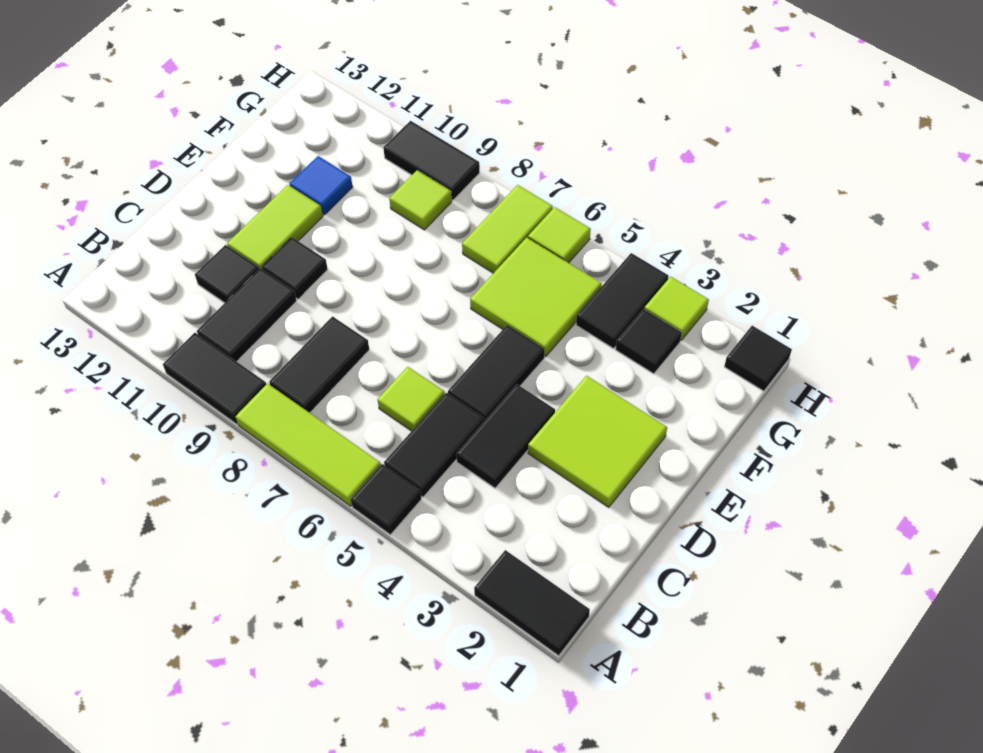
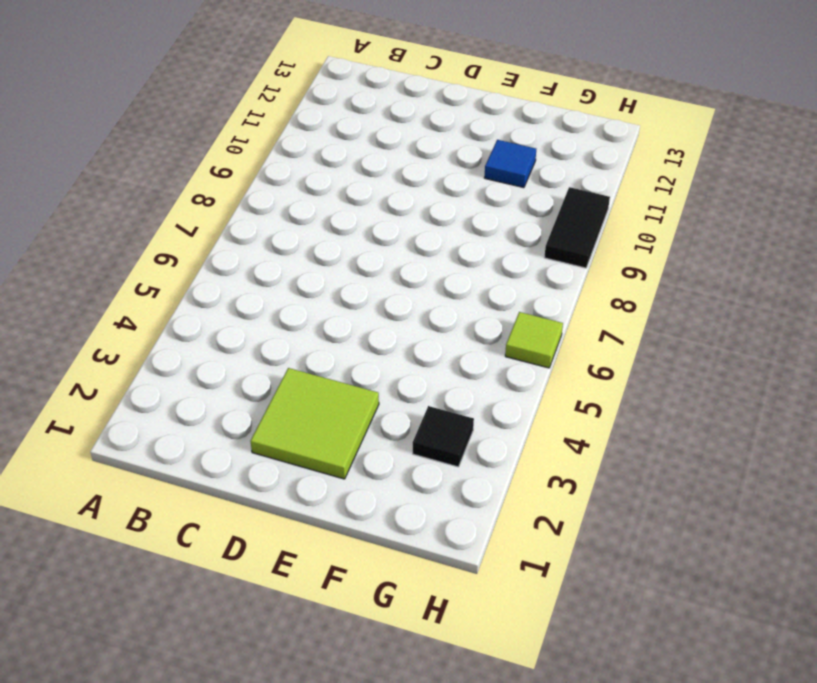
none -> black tile A1:A2 level 1
none -> black tile A5 level 1
none -> lime tile A6:A8 level 1

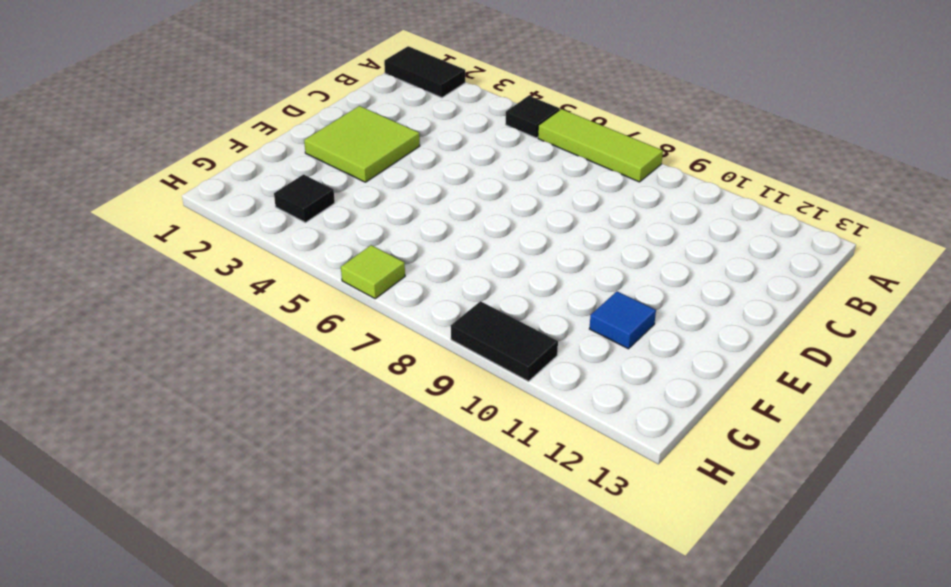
none -> black tile A9:A10 level 1
none -> black tile B5:C5 level 1
none -> black tile B8:C8 level 1

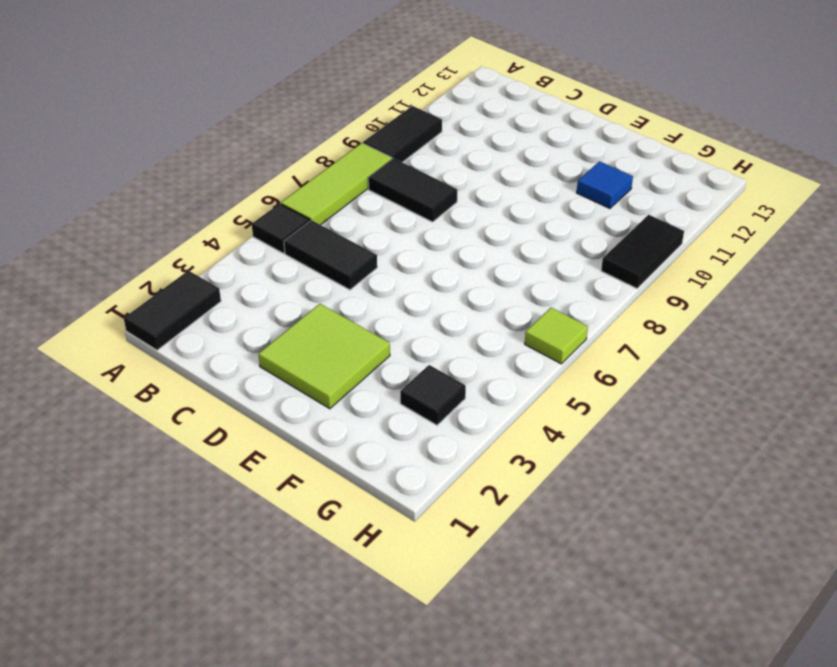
none -> black tile B10:C10 level 1
none -> black tile C4:D4 level 1
none -> lime tile C6 level 1

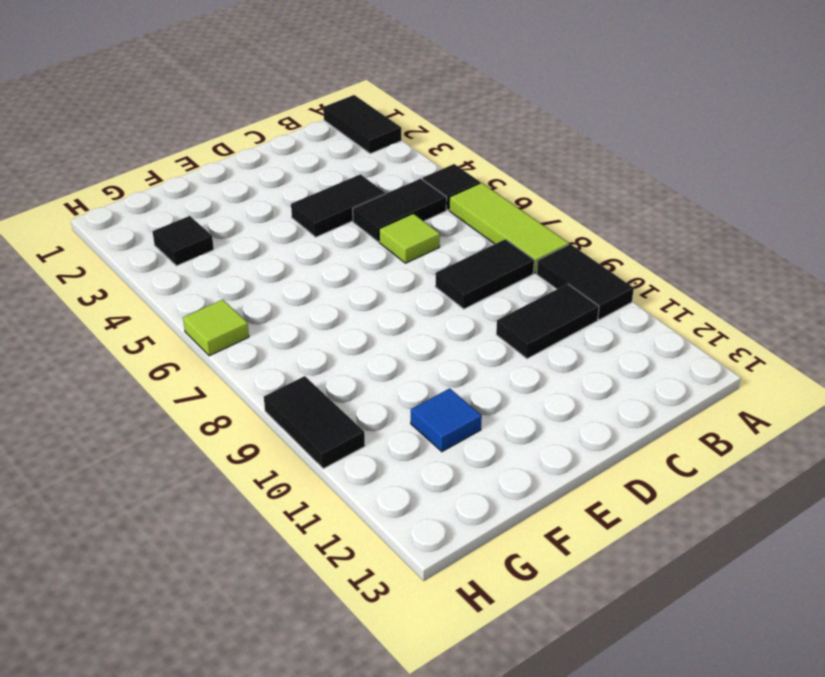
none -> black tile C11 level 1
none -> lime tile D2:E3 level 1
none -> black tile D5:E5 level 1

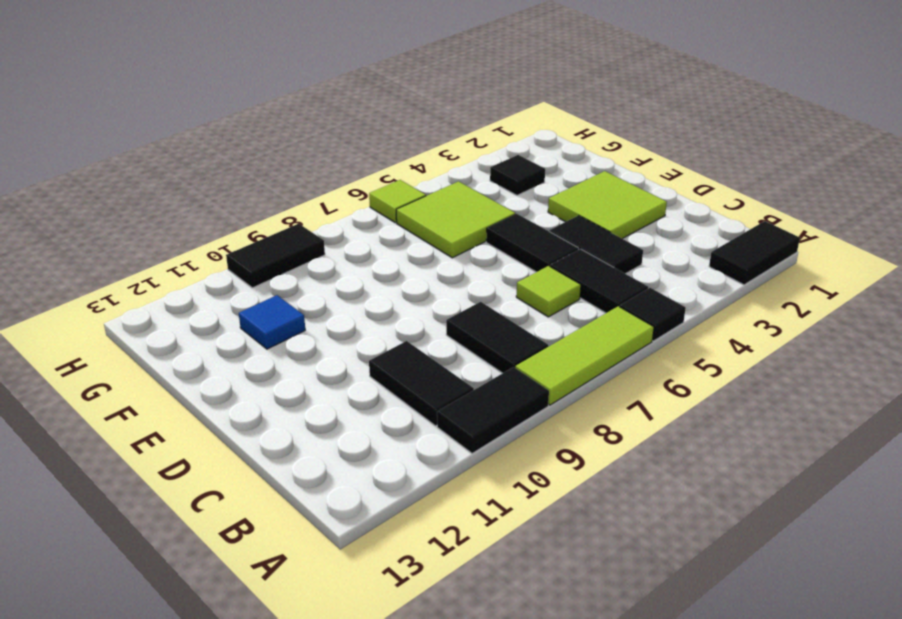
none -> black tile C11 level 1
none -> black tile D10 level 1
none -> lime tile D11:E11 level 1

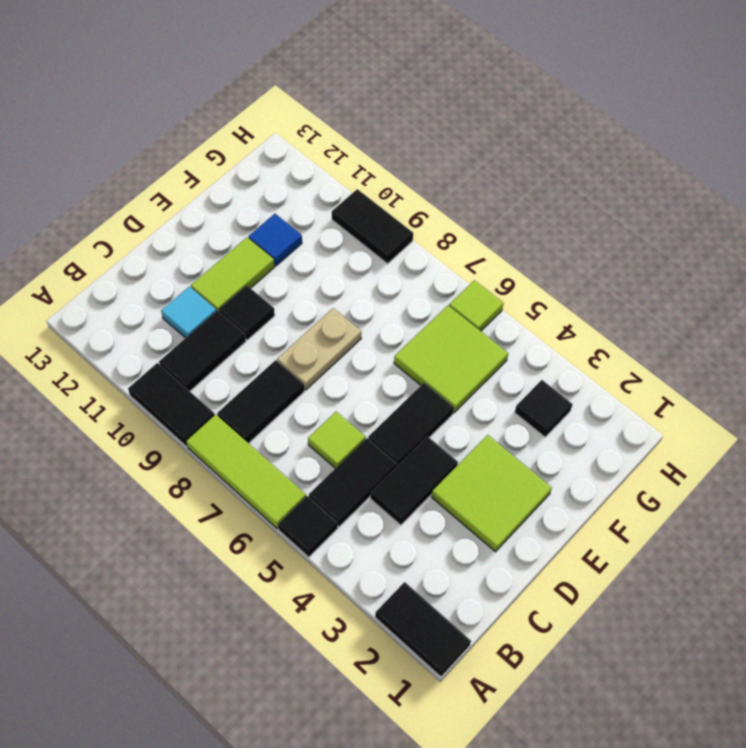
cyan tile C11 level 1 -> black tile C11 level 1
tan plate D8:E8 level 1 -> none
none -> black tile G4:H4 level 1
none -> lime tile G7:H7 level 1
none -> lime tile G9 level 1

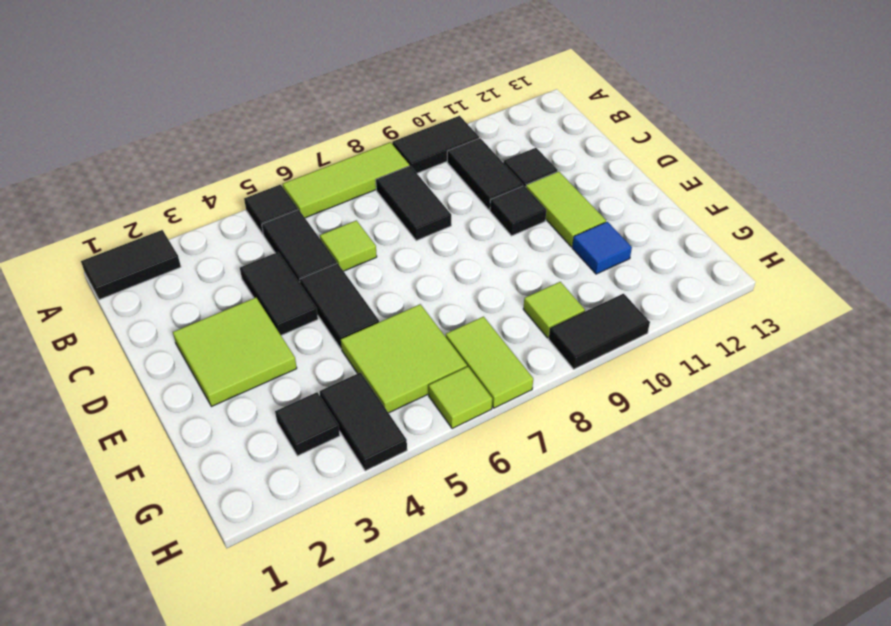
none -> black tile H1 level 1
none -> lime tile H3 level 1

